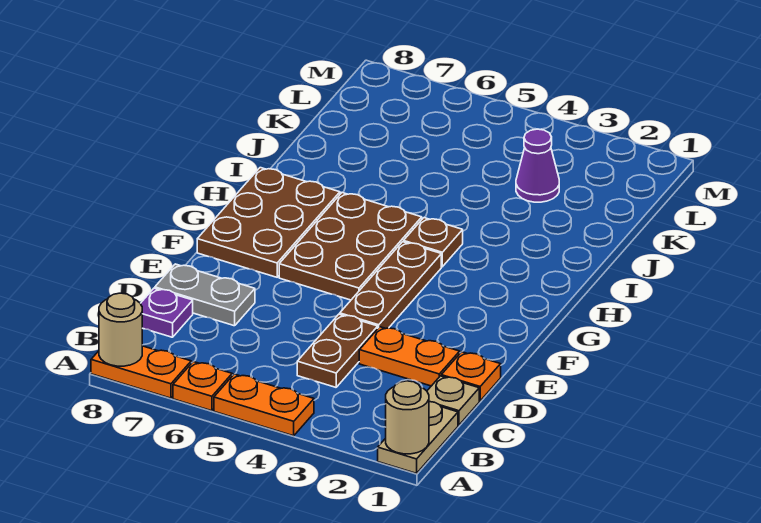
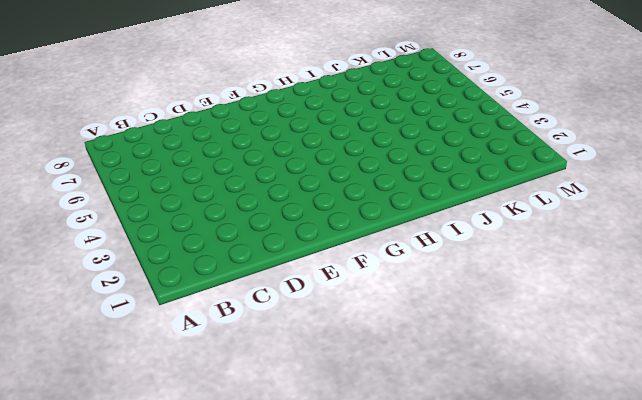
none -> tan plate A1:B1 level 1
none -> orange plate A4:A5 level 1
none -> orange plate A6 level 1

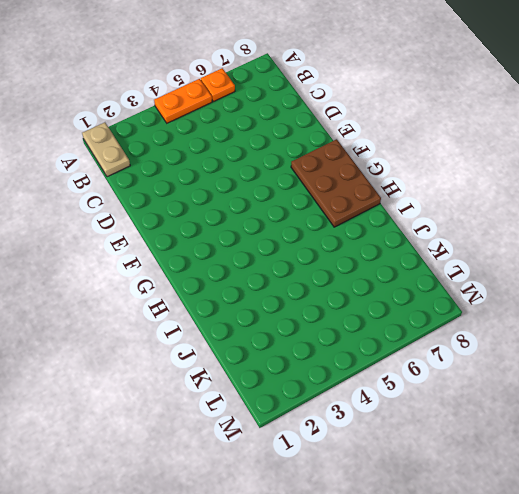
none -> orange plate A7:A8 level 1
none -> tan plate C1 level 1
none -> brown plate C4:D4 level 1

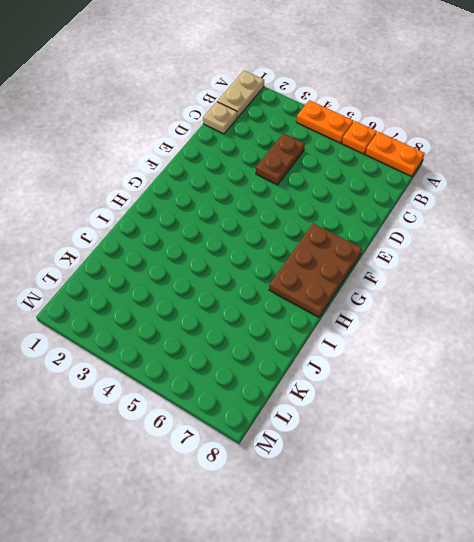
none -> purple plate C8 level 1
none -> orange plate D1 level 1
none -> orange plate D2:D3 level 1

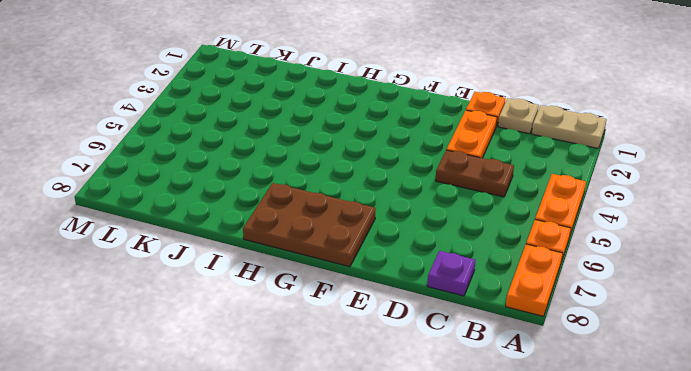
none -> grey plate D7:D8 level 1
none -> brown plate E4:G4 level 1
none -> brown plate F5:H6 level 1

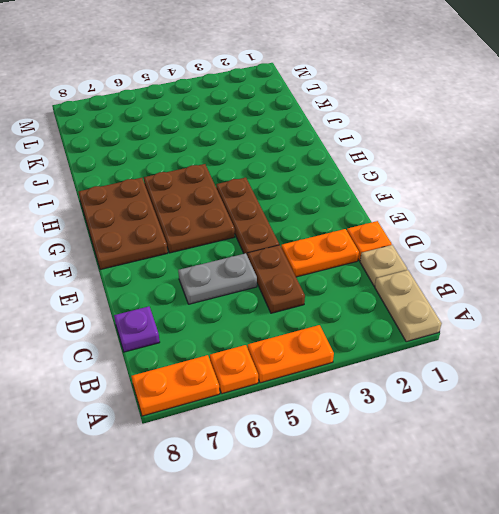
grey plate D5:D6 level 1 -> grey plate D7:D8 level 1
none -> brown plate H4 level 1
none -> purple cone K3 level 1
none -> tan round brick A1 level 2

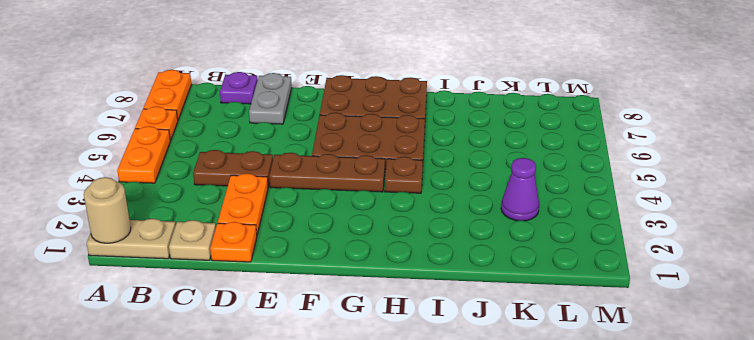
none -> tan round brick A8 level 2

